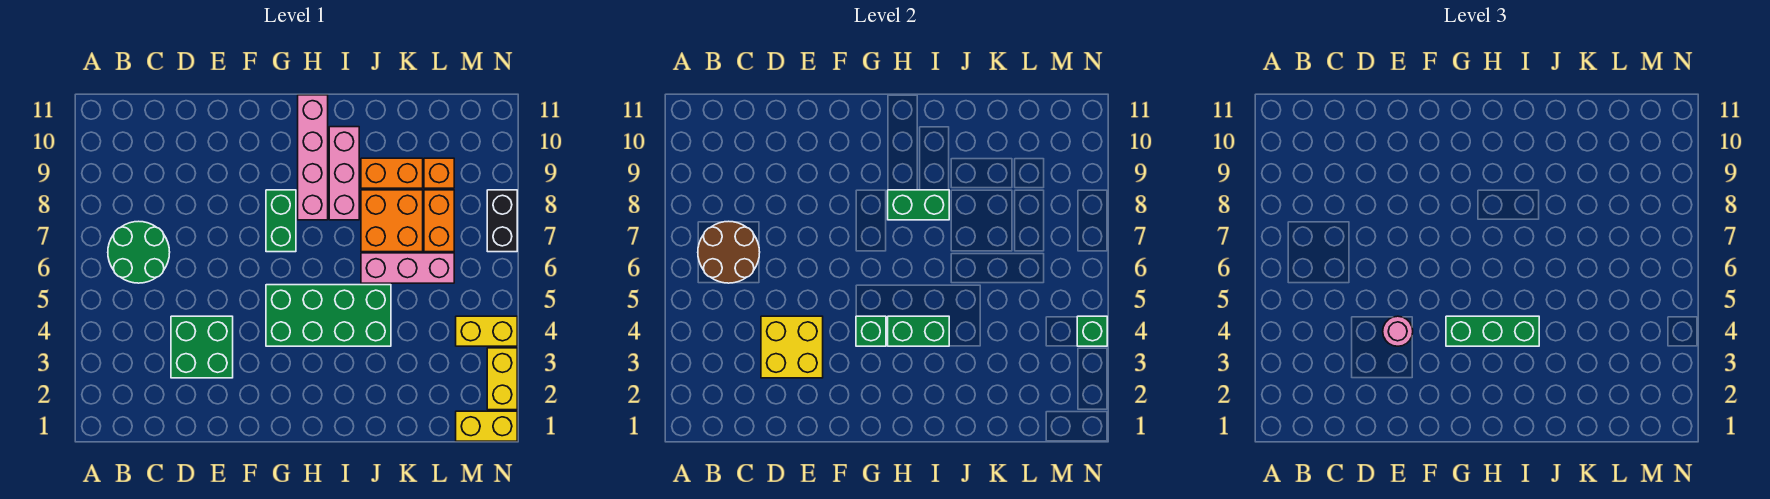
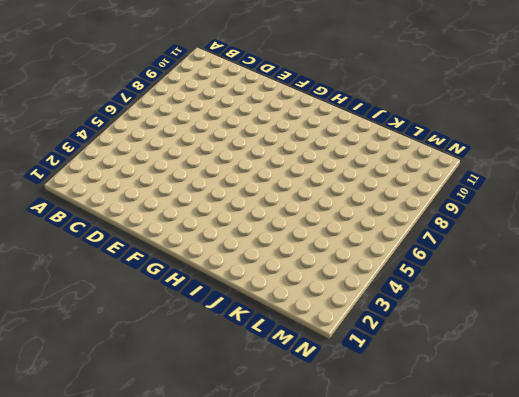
none -> green round brick B6:C7 level 1
none -> green brick D3:E4 level 1
none -> green brick G4:J5 level 1

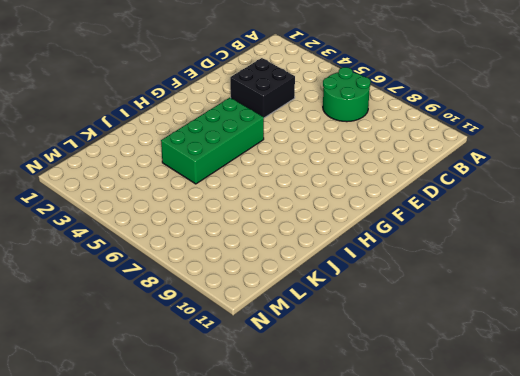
black brick D3:E4 level 1 -> green brick D3:E4 level 1
none -> green brick G7:G8 level 1
none -> pink brick H8:H11 level 1
none -> pink brick I8:I10 level 1

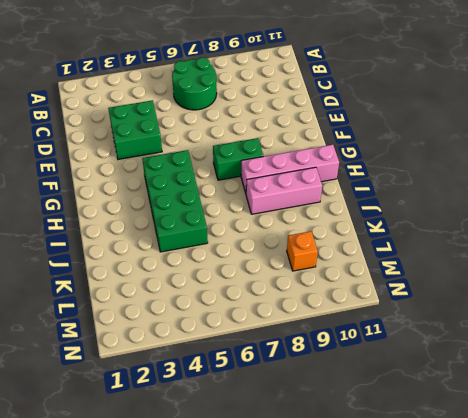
none -> pink brick J6:L6 level 1
none -> orange brick J7:K8 level 1
none -> orange brick J9:K9 level 1

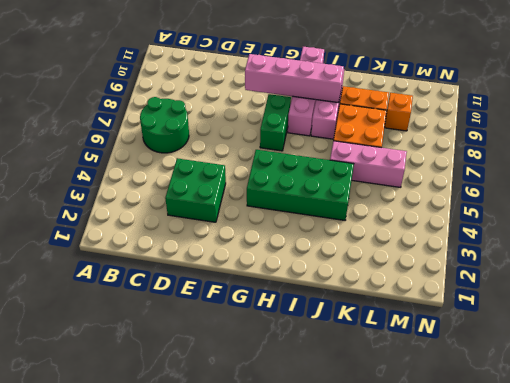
pink brick F9:I9 level 2 -> none
none -> orange brick L7:L8 level 1
none -> yellow brick M1:N1 level 1
none -> yellow brick M4:N4 level 1

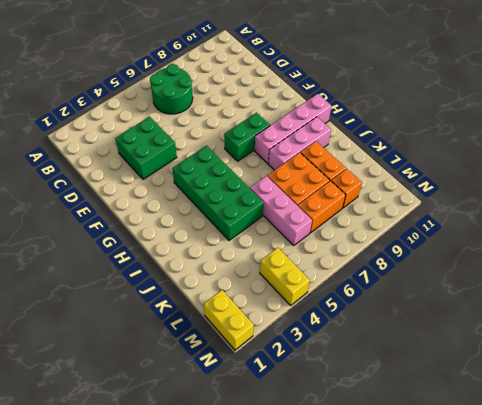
none -> yellow brick N2:N3 level 1
none -> black brick N7:N8 level 1
none -> brown round brick B6:C7 level 2

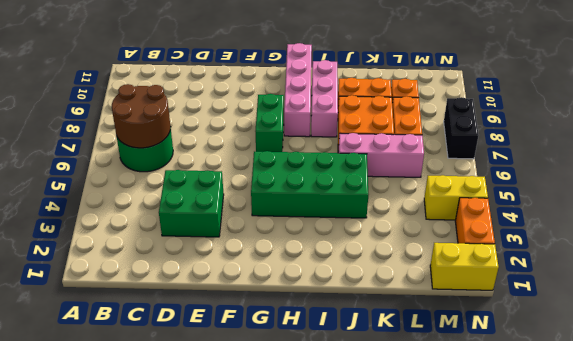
orange brick N2:N3 level 1 -> yellow brick N2:N3 level 1
none -> yellow brick D3:E4 level 2
none -> green brick G4 level 2
none -> green brick H4:I4 level 2

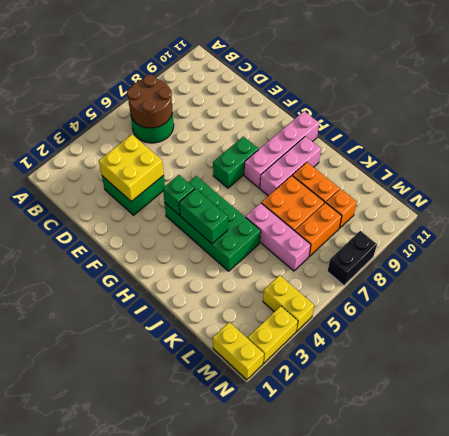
none -> green brick H8:I8 level 2
none -> green brick N4 level 2
none -> pink round brick E4 level 3

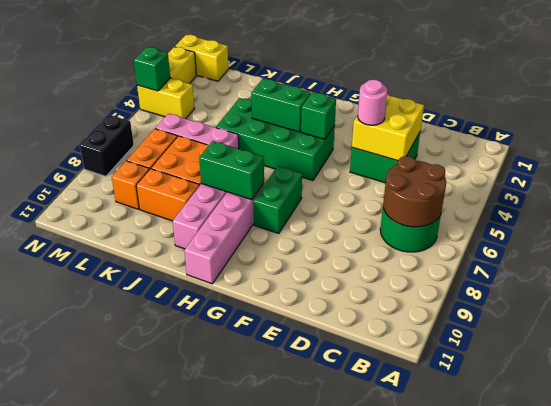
none -> green brick G4:I4 level 3

